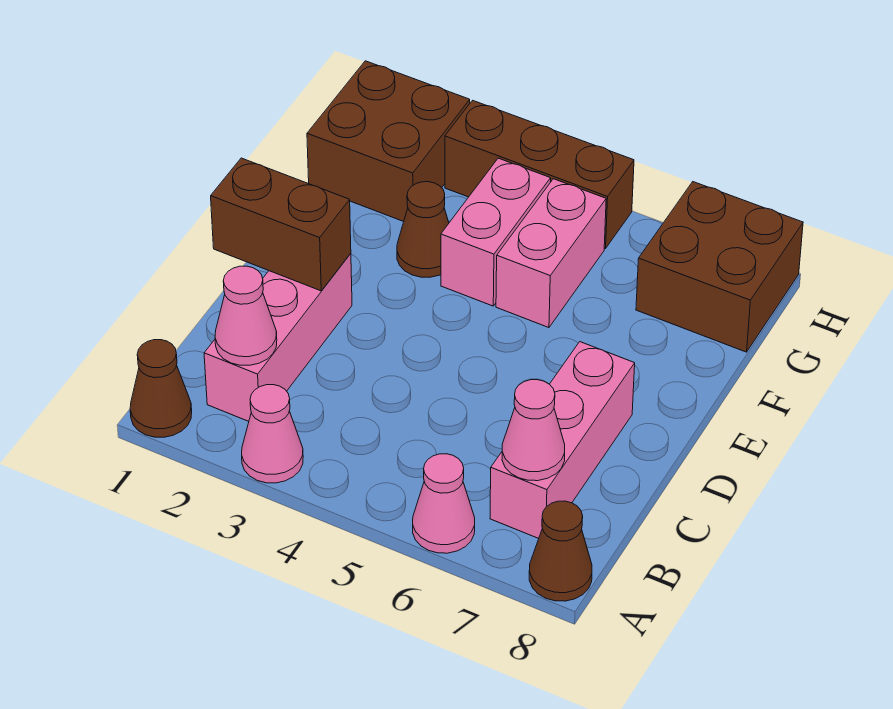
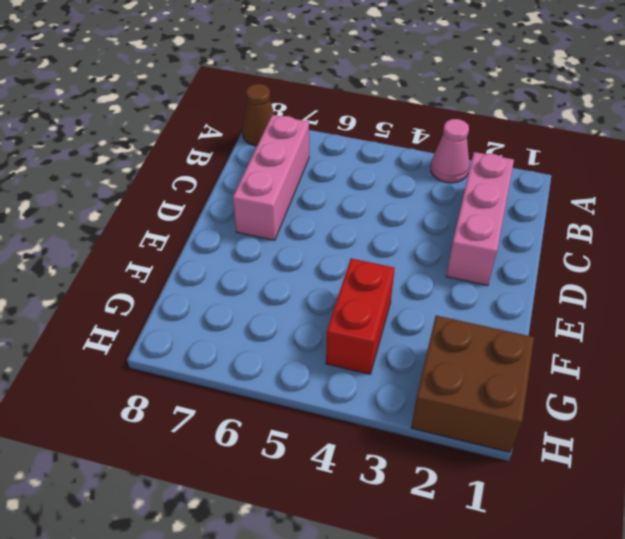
red brick F4:G4 level 1 -> pink brick F4:G4 level 1
none -> brown cone A1 level 1
none -> pink cone A6 level 1
none -> brown cone F3 level 1

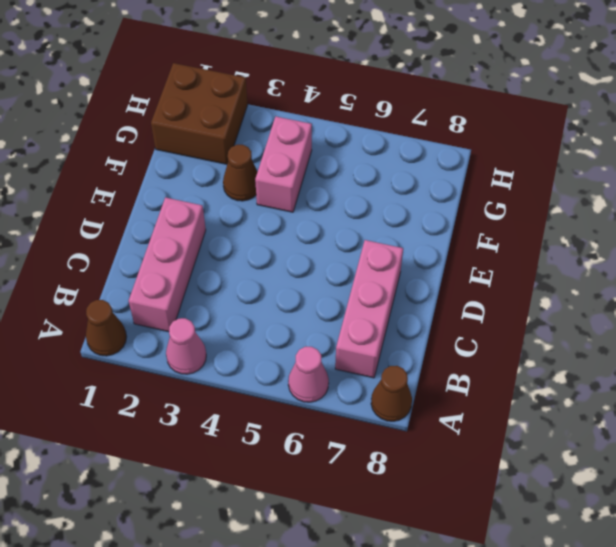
none -> pink brick F5:G5 level 1
none -> brown brick G7:H8 level 1
none -> brown brick H3:H5 level 1

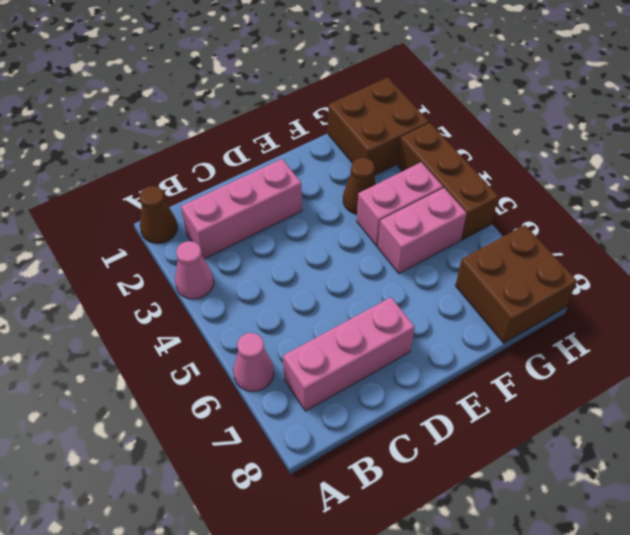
none -> brown cone A8 level 1
none -> pink cone B2 level 2
none -> pink cone B7 level 2

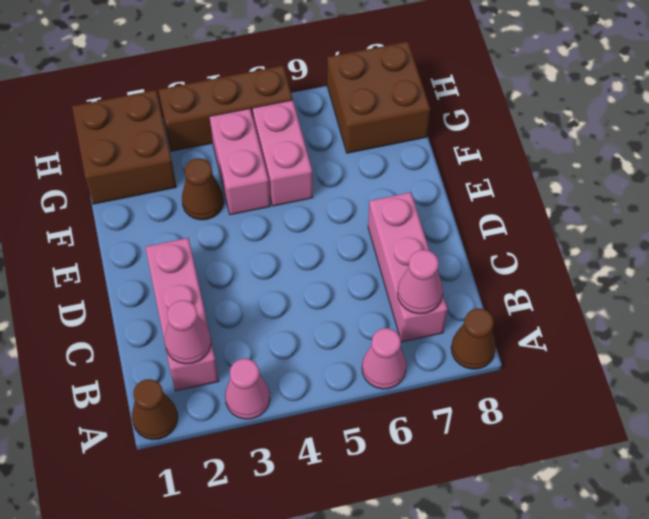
none -> brown brick D1:D2 level 2

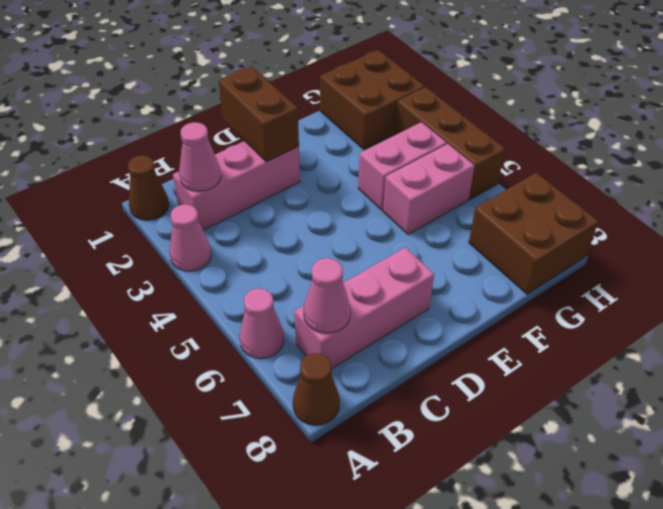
none -> brown cone F3 level 1

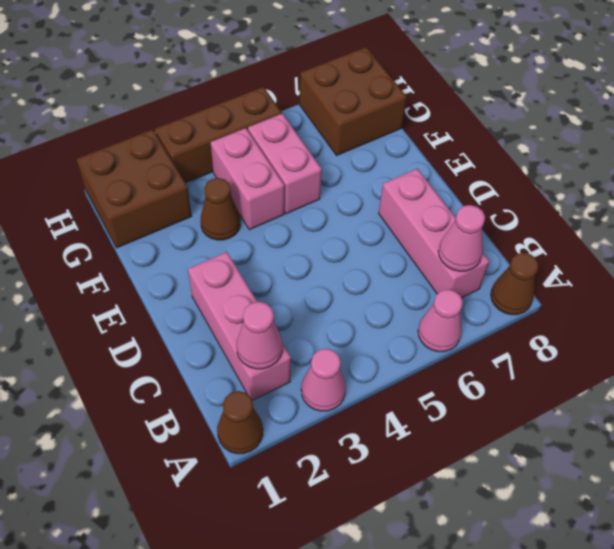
none -> brown brick D1:D2 level 2

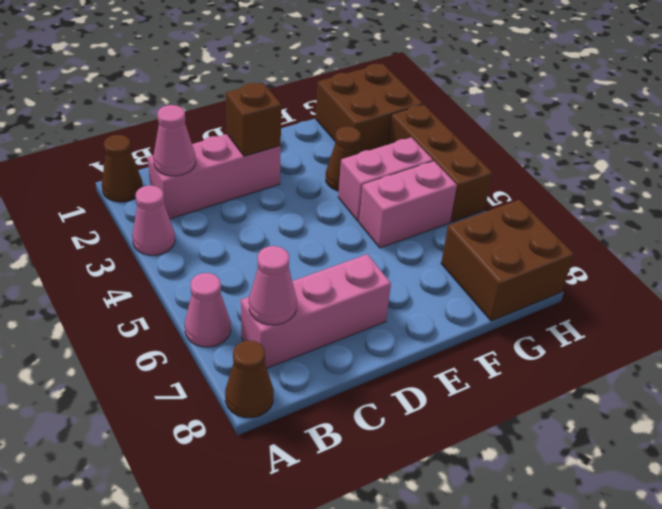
brown brick D2 level 2 -> brown brick D1:D2 level 2

